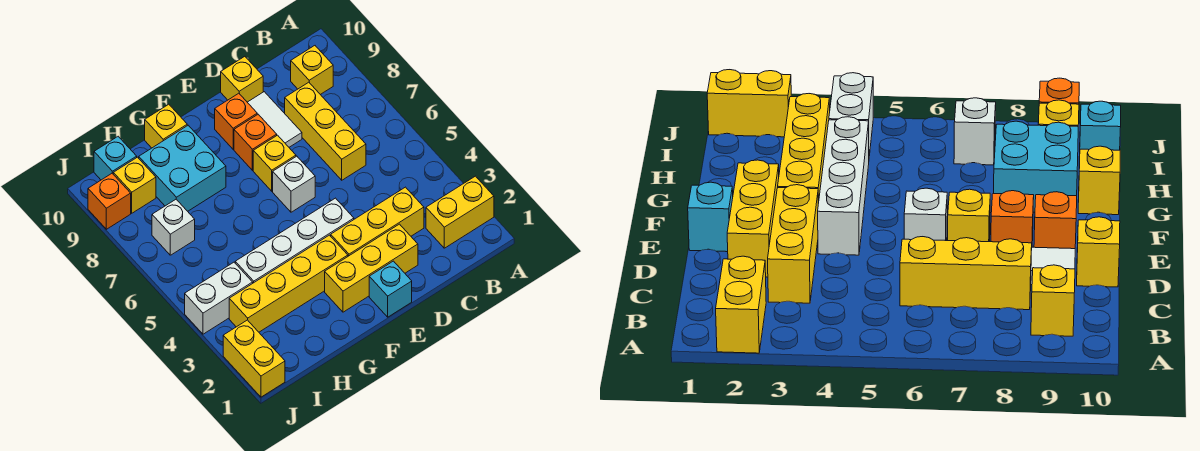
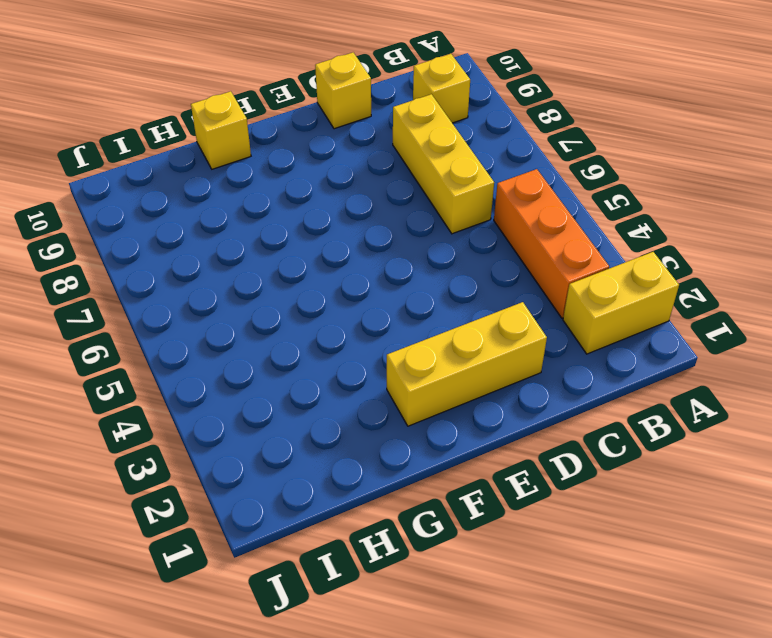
orange brick B3:B5 level 1 -> none
none -> yellow brick C3:E3 level 1
none -> white tile D8:D9 level 1
none -> cyan brick E1 level 1

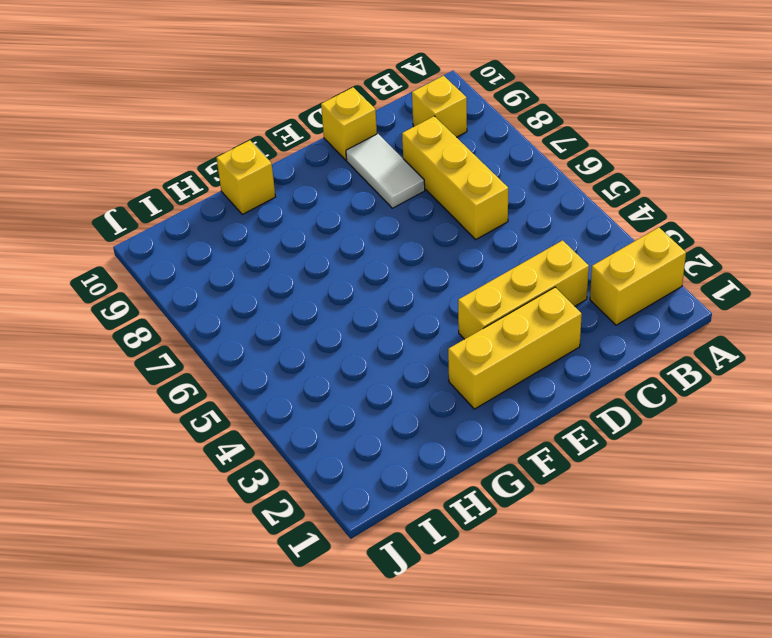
none -> cyan brick E1 level 1
none -> white brick E4:H4 level 1
none -> white brick E6 level 1

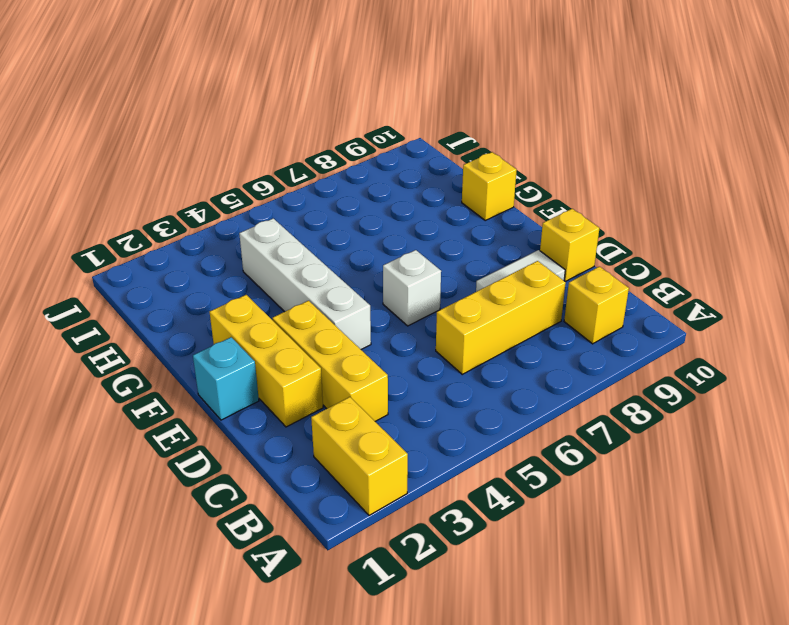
none -> yellow brick E7 level 1
none -> orange brick E8 level 1
none -> orange brick E9 level 1

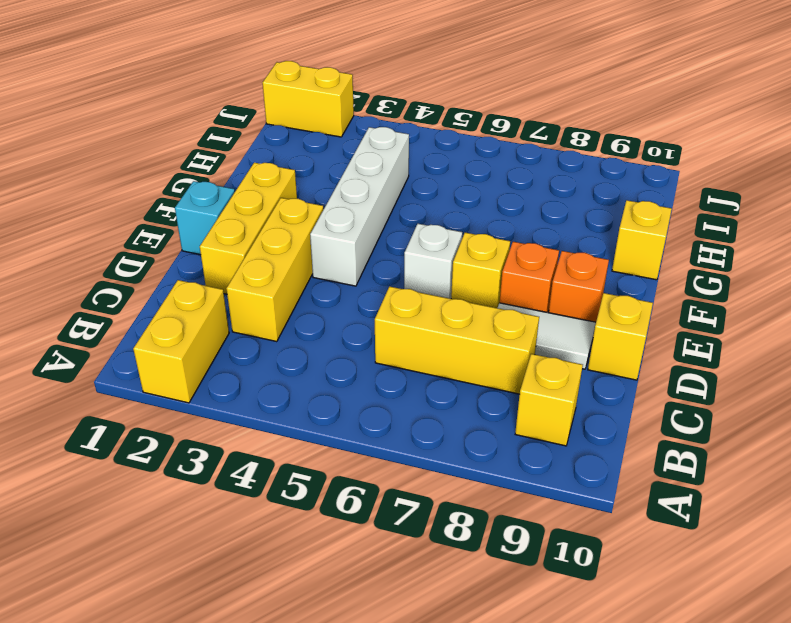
none -> yellow brick F3:I3 level 1
none -> cyan brick G8:H9 level 1
none -> white brick I4:J4 level 1

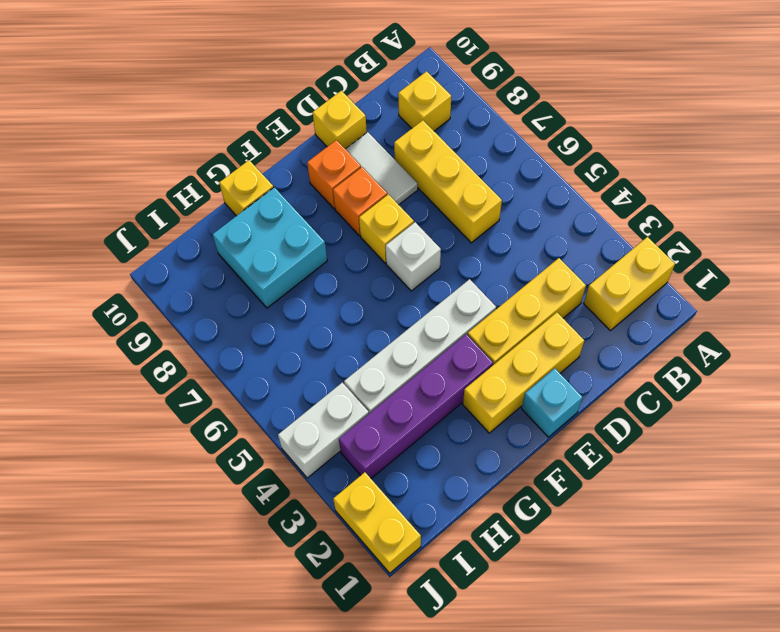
purple brick F3:I3 level 1 -> yellow brick F3:I3 level 1
none -> white brick I7 level 1
none -> yellow brick I9 level 1
none -> cyan brick I10 level 1

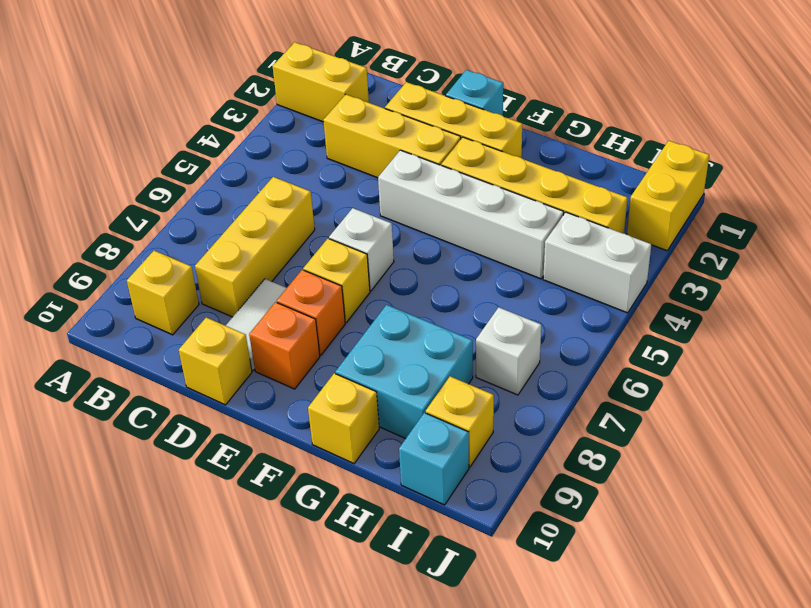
none -> orange brick J9 level 1

